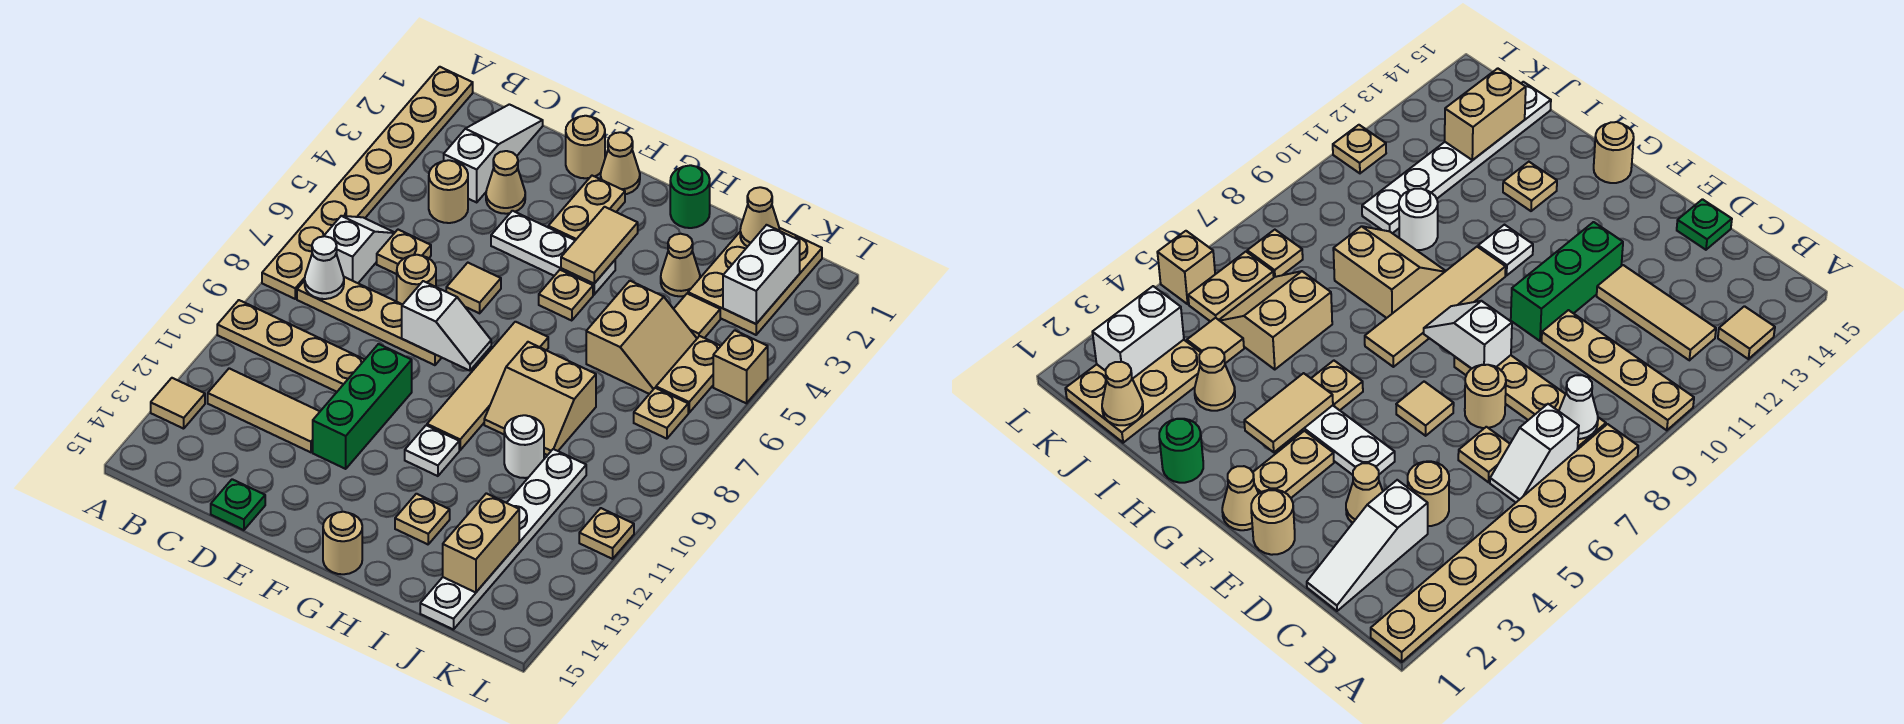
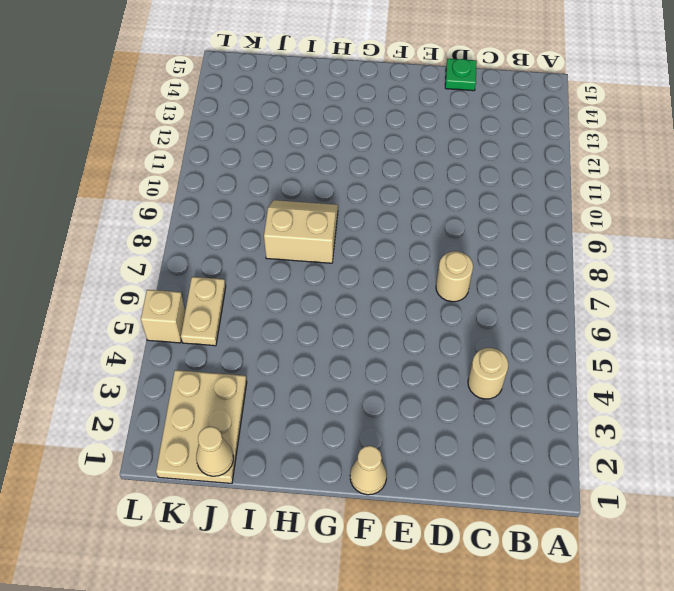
none -> tan plate A1:A8 level 1
none -> tan plate A10:D10 level 1
none -> tan tile A13 level 1
none -> white slope B6:B7 level 1 top 7

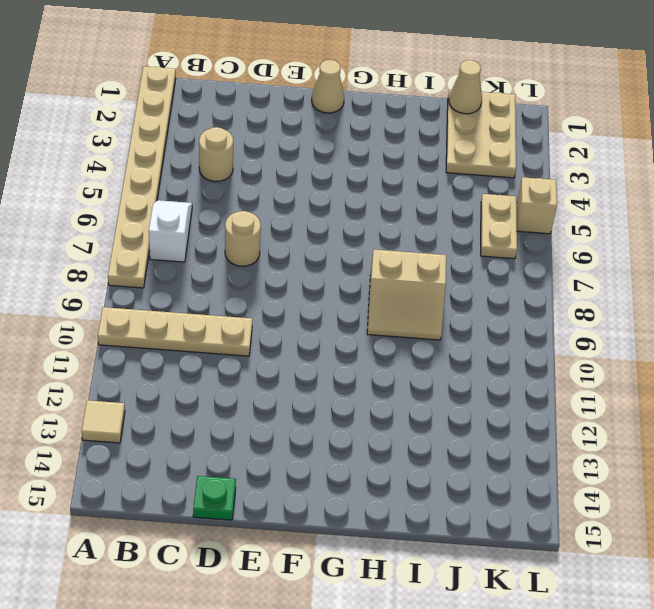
none -> tan plate B8:E8 level 1
none -> tan tile B12:D12 level 1
none -> white slope C1:C3 level 1 top 3
none -> tan plate C6 level 1

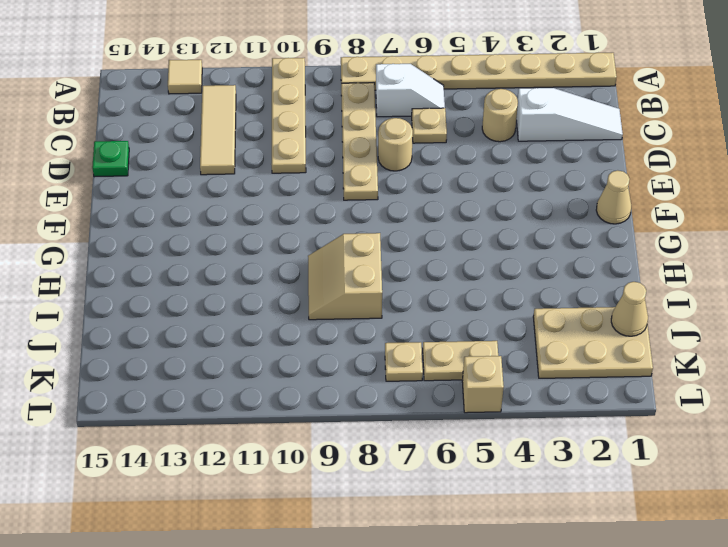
none -> tan cone D3 level 1
none -> tan round brick E1 level 1
none -> white plate E4:G4 level 1
none -> tan tile E6 level 1

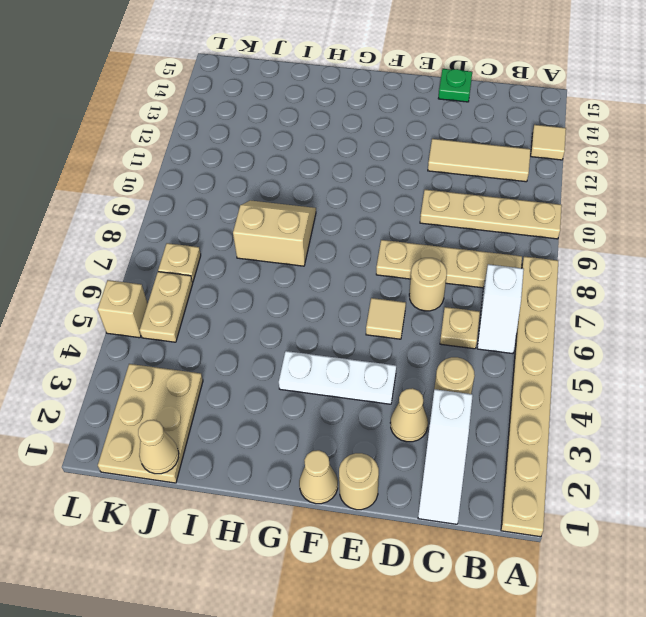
none -> green brick E10:E12 level 1
none -> tan plate F2:F3 level 1
none -> tan plate G5 level 1
none -> tan tile G7:G10 level 1

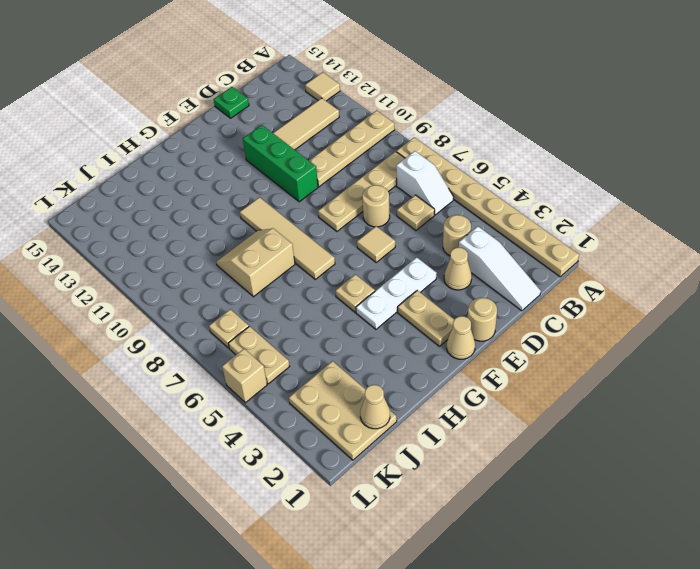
none -> white plate G11 level 1
none -> tan round brick G15 level 1
none -> green round brick H1 level 1
none -> tan plate H13 level 1

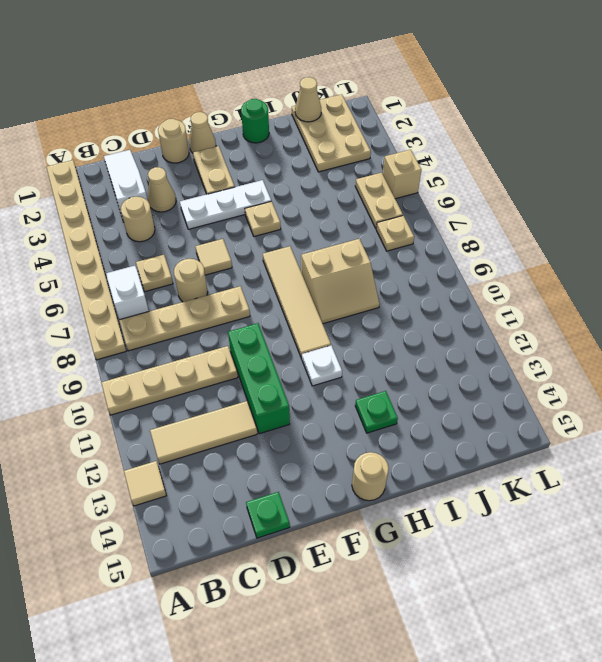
green plate H13 level 1 -> tan plate H13 level 1
none -> tan cone I3 level 1
none -> tan slope I5:J6 level 1 top I
none -> white round brick I10 level 1
none -> tan tile J4 level 1

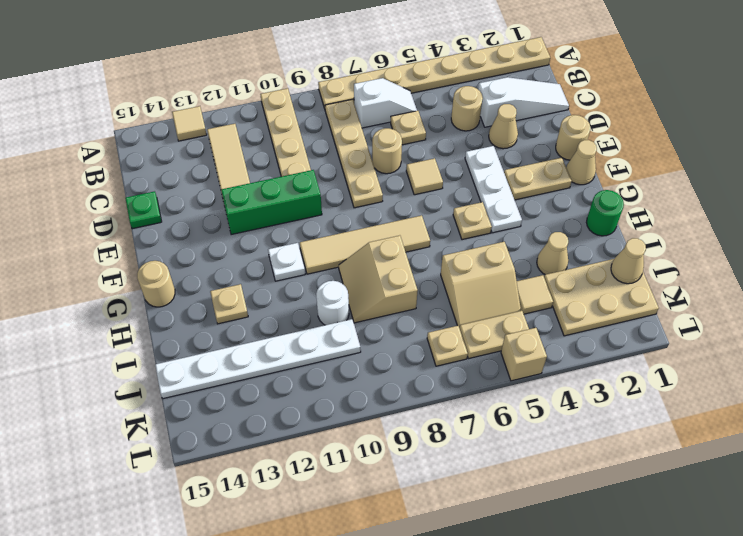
none -> tan plate L11 level 1
none -> white cone B8 level 2
none -> white slope E8:F8 level 2 top E
none -> tan tile G3:G4 level 2

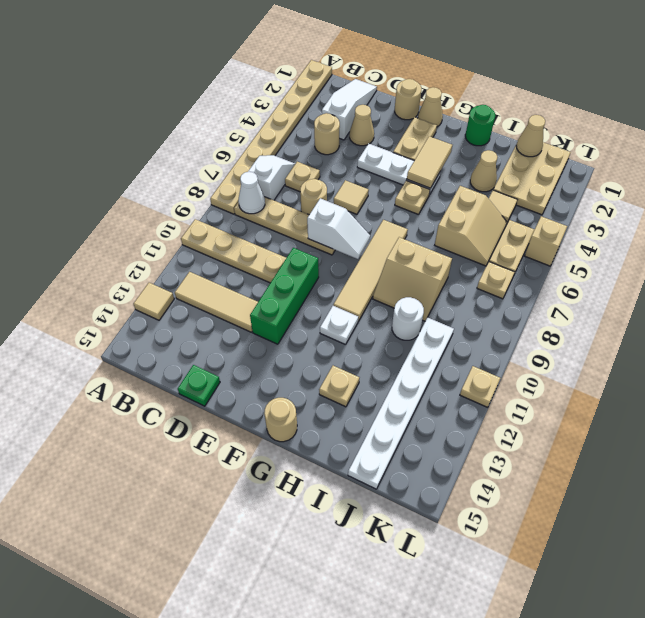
none -> tan brick J13:J14 level 2
none -> white brick K2:K3 level 2

